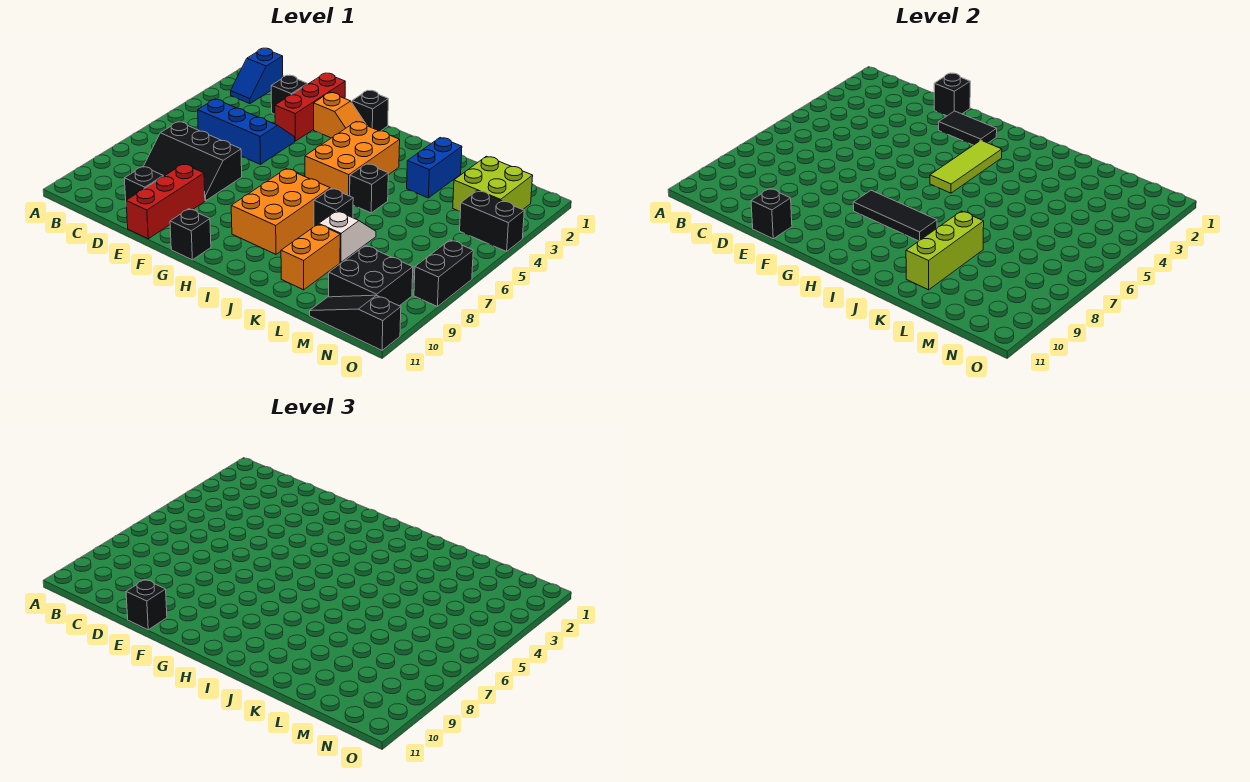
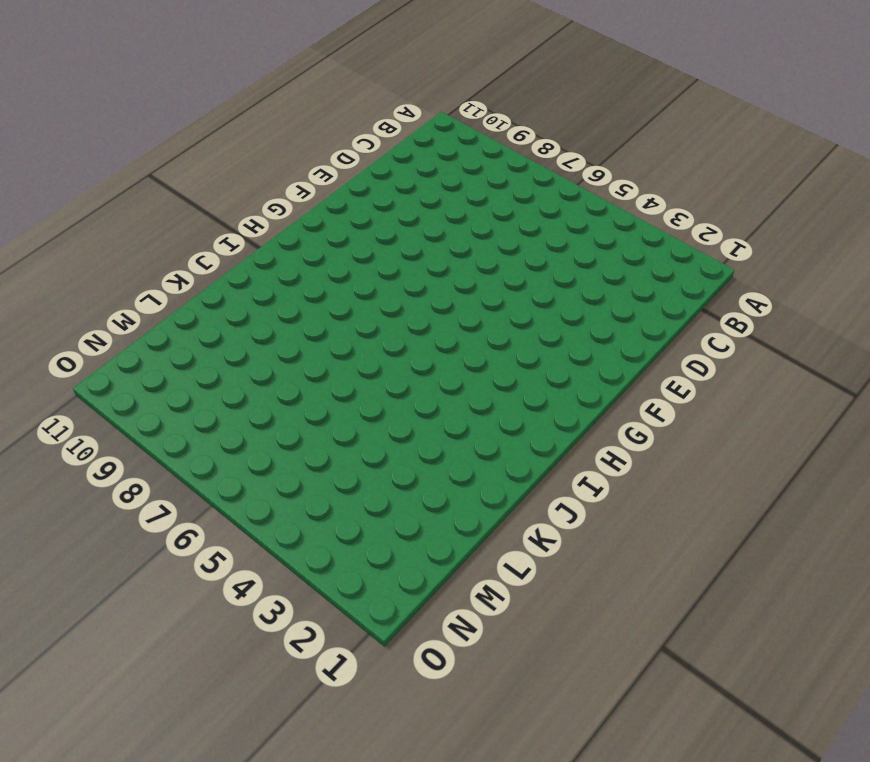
none -> blue slope B1:B2 level 1 top 1
none -> blue slope C4:E5 level 1 top 5
none -> black slope C7:E8 level 1 top 7

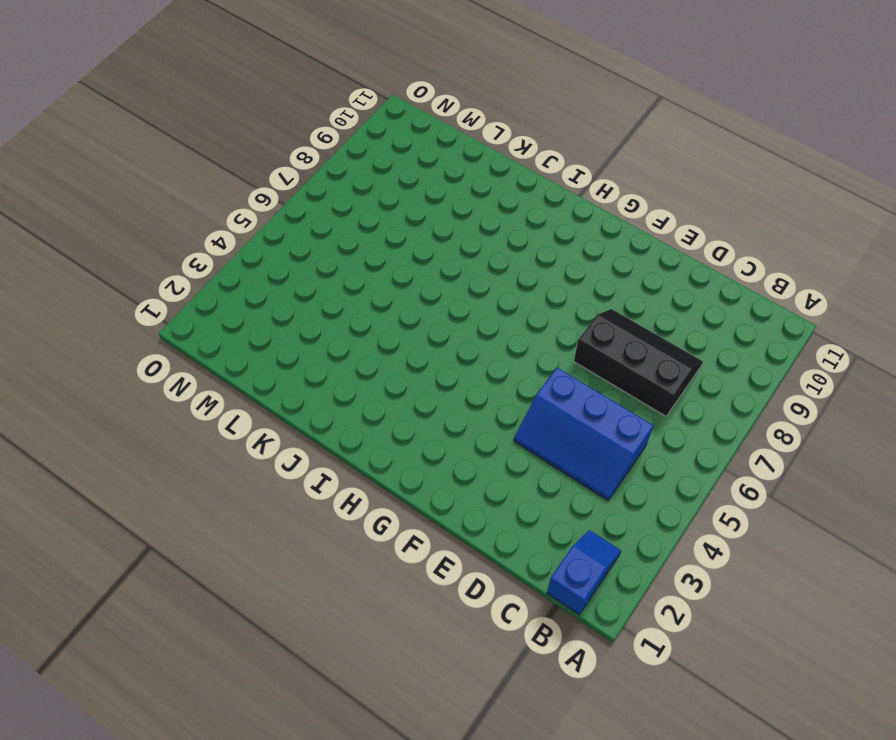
none -> black brick D2 level 1
none -> black brick D10 level 1
none -> red brick E1:E3 level 1

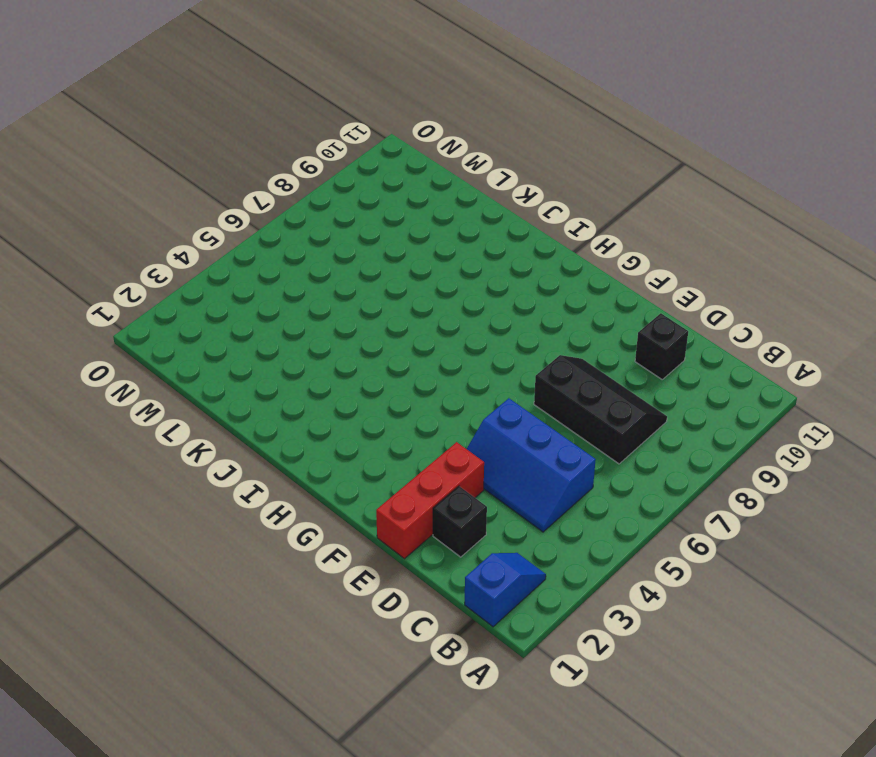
none -> red brick E9:E11 level 1
none -> orange slope F2:G2 level 1 top F
none -> black brick G1 level 1

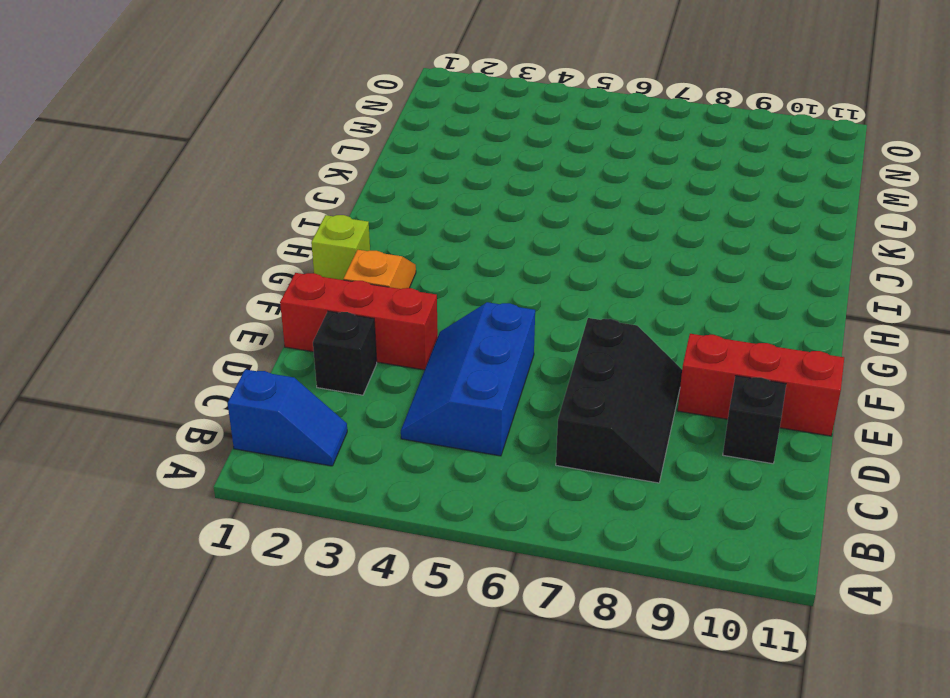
lime brick G1 level 1 -> black brick G1 level 1
none -> black brick G11 level 1
none -> orange brick H3:I5 level 1
none -> orange brick H7:I9 level 1

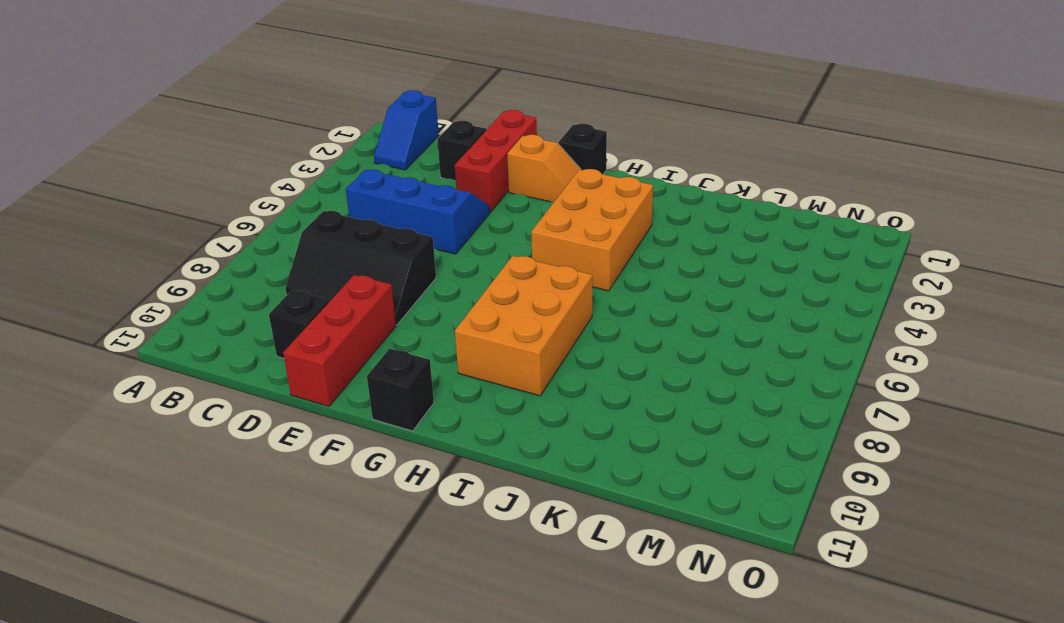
none -> black brick J5 level 1
none -> black brick J7 level 1
none -> blue brick K2:K3 level 1

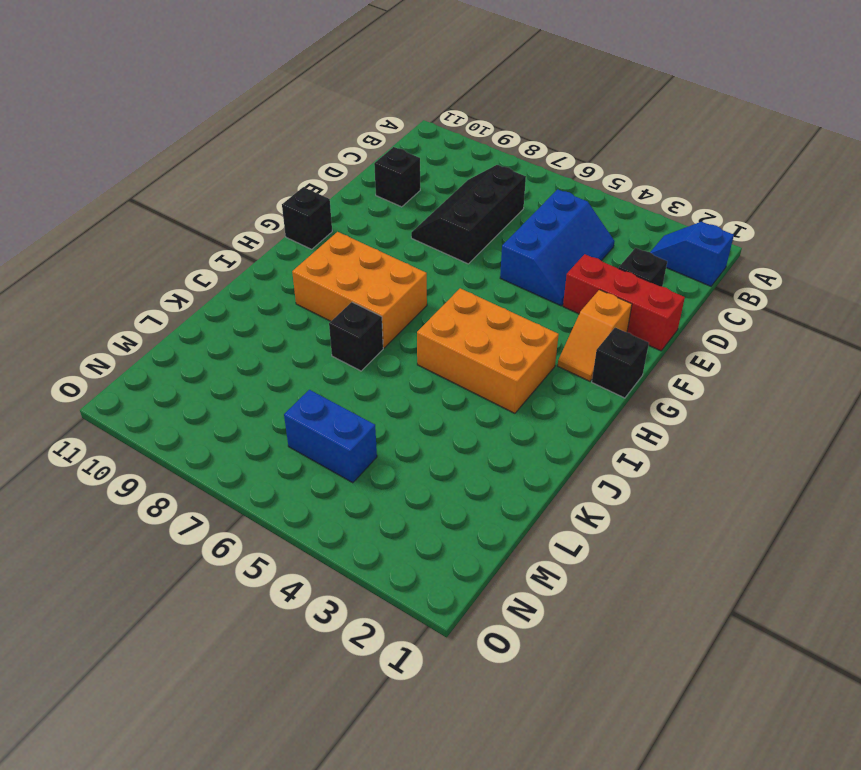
blue brick M5:M6 level 1 -> blue brick K2:K3 level 1
none -> red brick E9:E11 level 1
none -> black brick J5 level 1
none -> white slope K7:K8 level 1 top 8

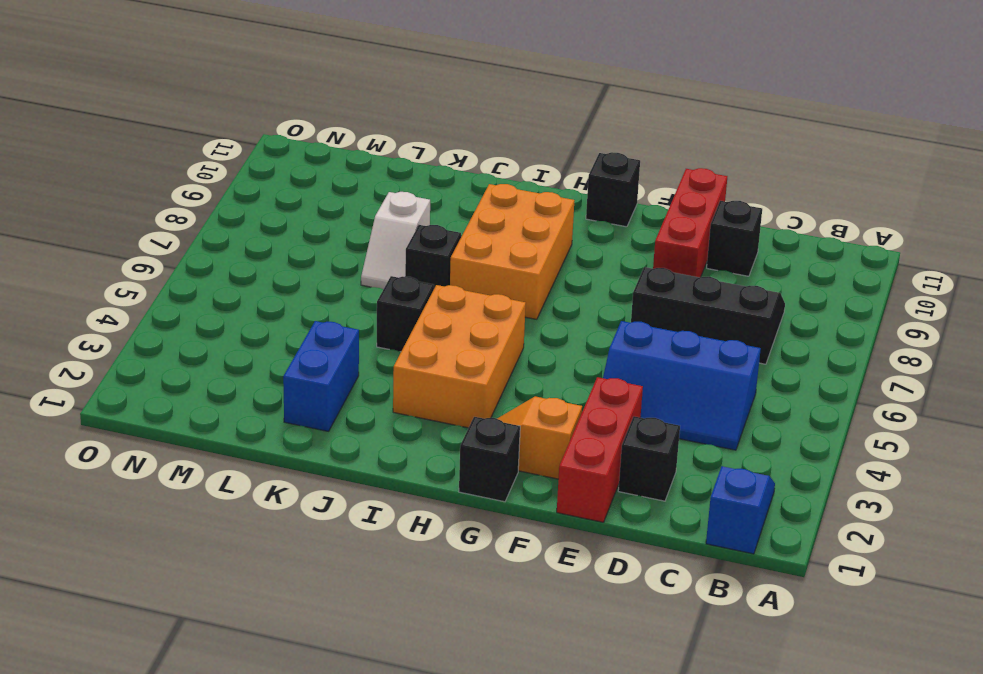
none -> orange brick K9:K10 level 1
none -> lime brick M2:N3 level 1
none -> black brick M9:N10 level 1

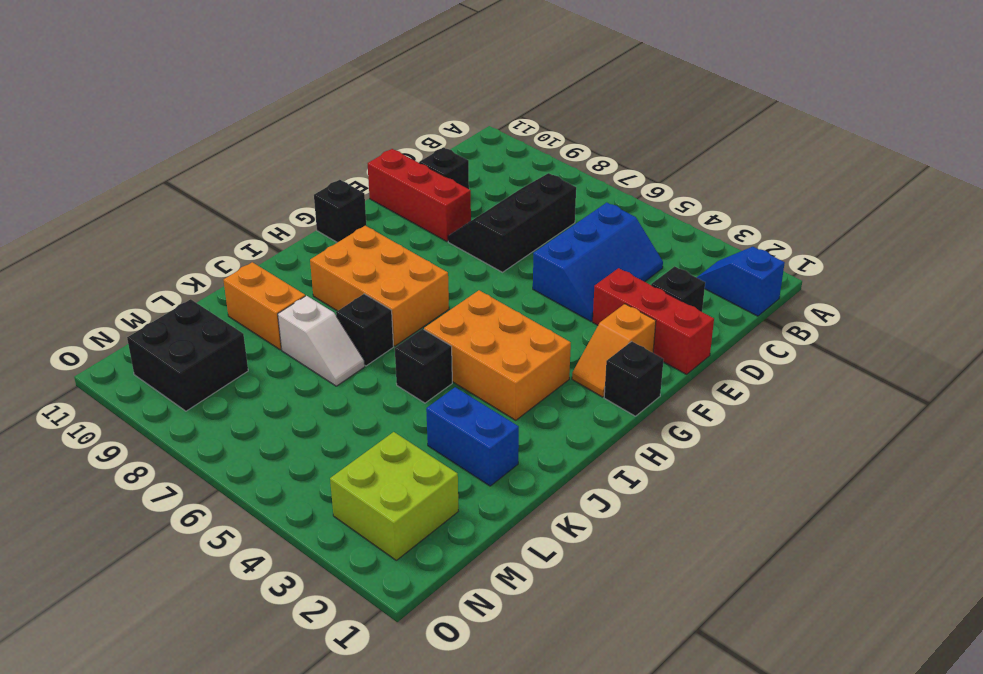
none -> black slope M11:O11 level 1 top O
none -> black brick N4:O4 level 1
none -> black brick O7:O8 level 1

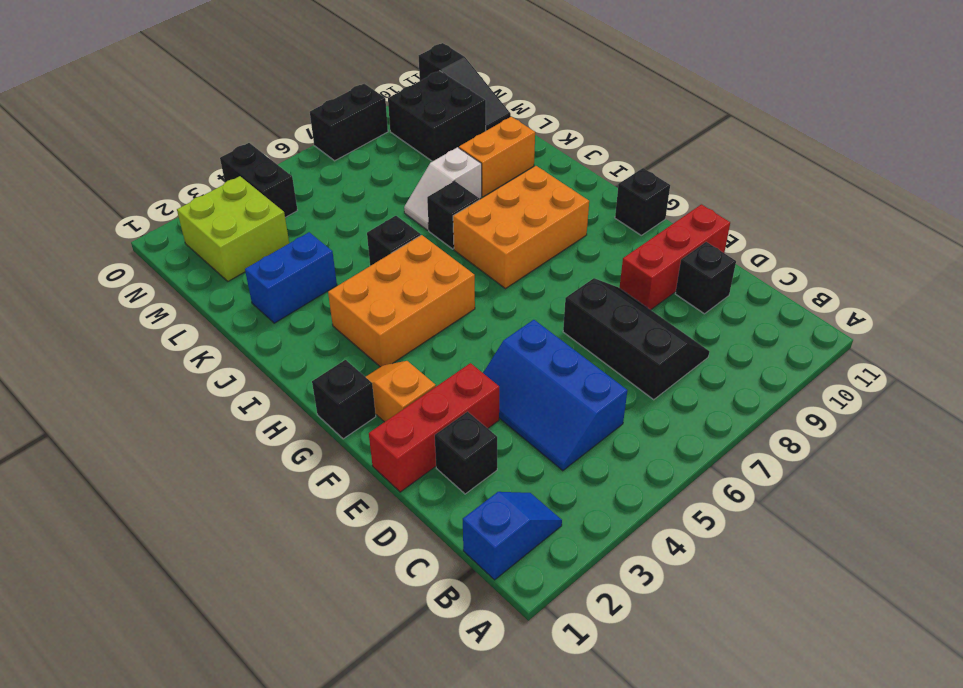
none -> black brick E1 level 2
none -> black brick E11 level 2
none -> black tile F2:G2 level 2

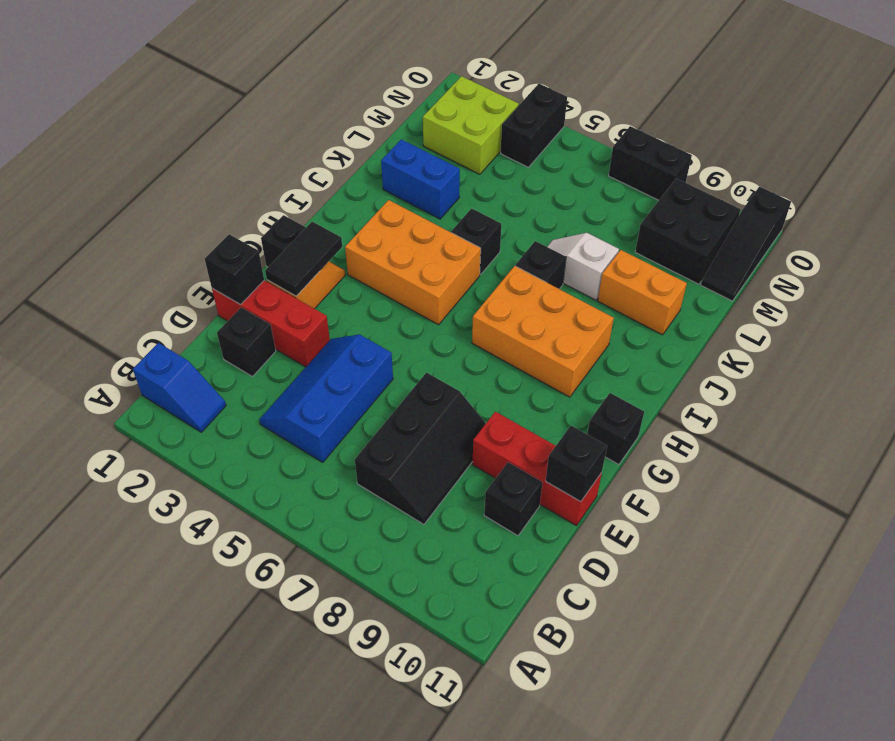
none -> black tile G8:I8 level 2
none -> lime tile H3:H5 level 2
none -> lime brick K8:K10 level 2

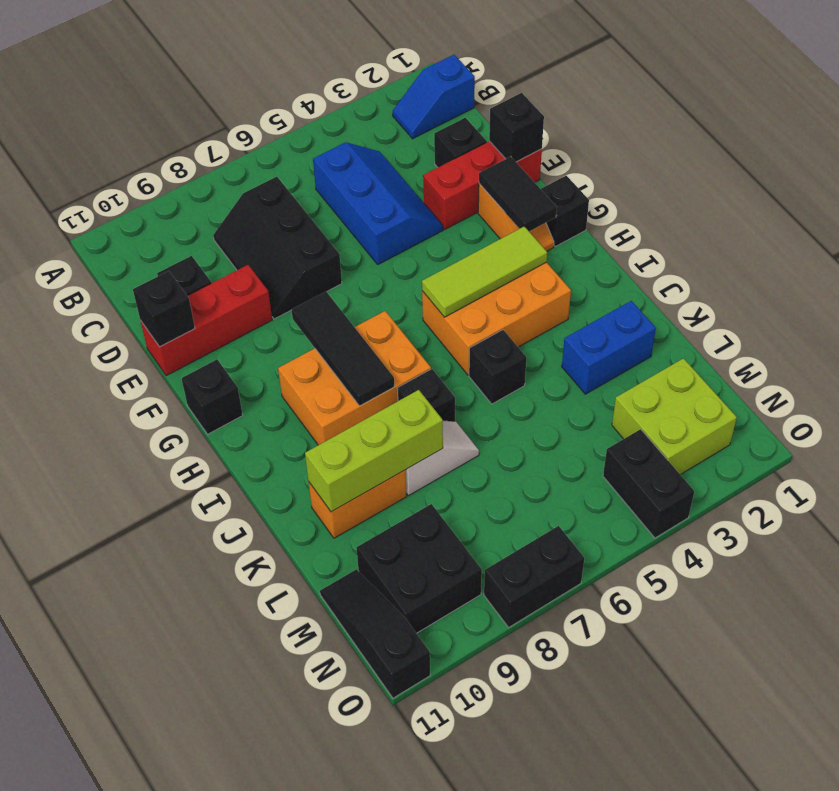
none -> black brick E11 level 3

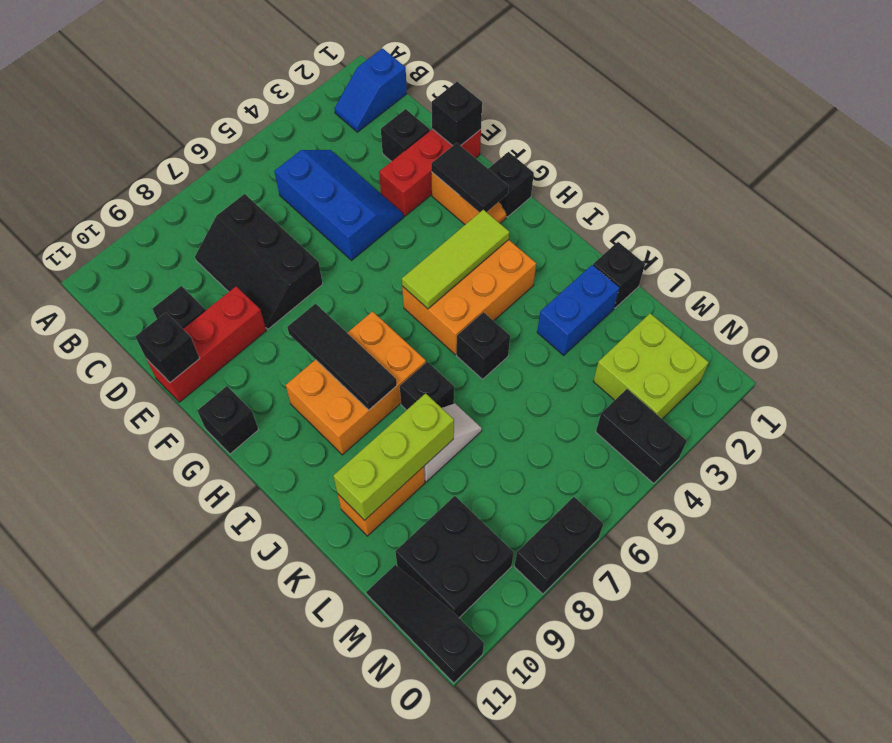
black brick K1 level 1 -> black brick E11 level 3

